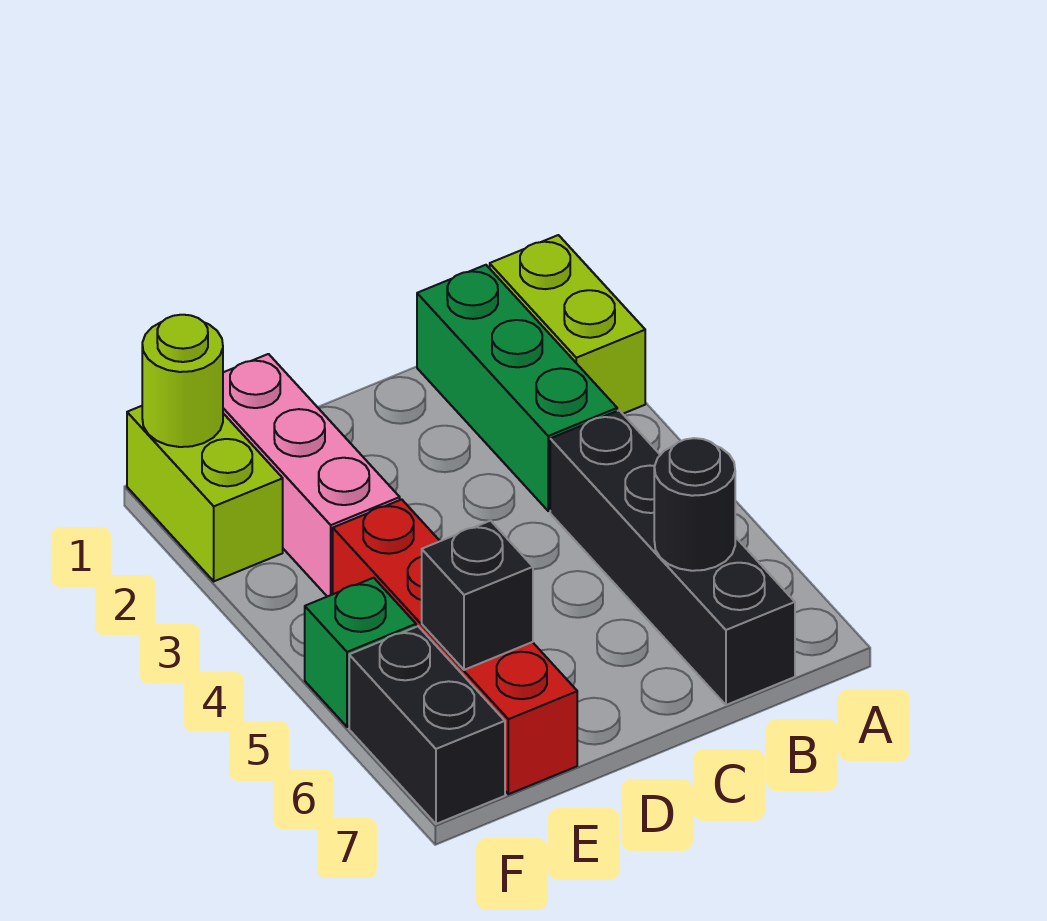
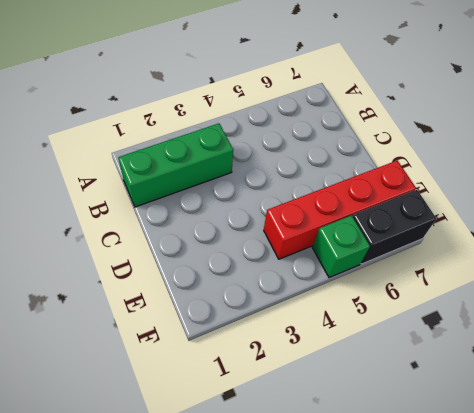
none -> lime brick A1:A2 level 1
none -> black brick B4:B7 level 1

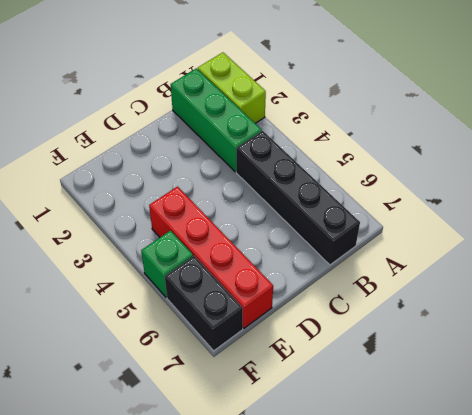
none -> pink brick E1:E3 level 1
none -> lime brick F1:F2 level 1

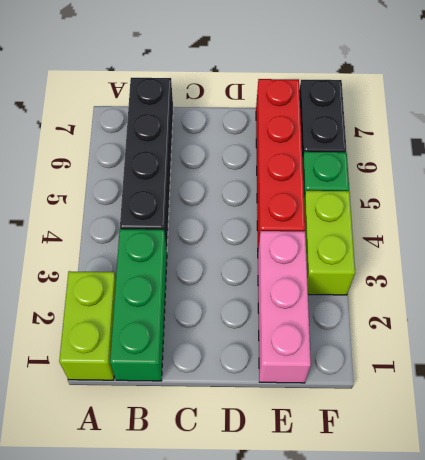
lime brick F3:F4 level 1 -> lime brick F1:F2 level 1
none -> black round brick B6 level 2
none -> black brick E6 level 2

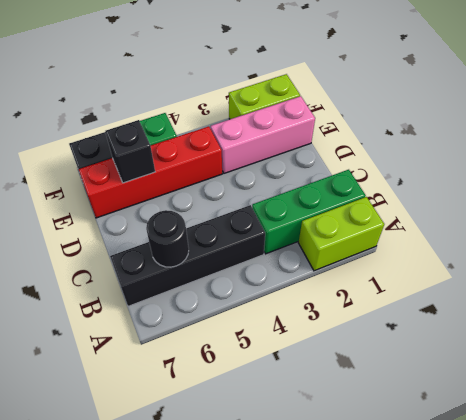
none -> lime round brick F1 level 2

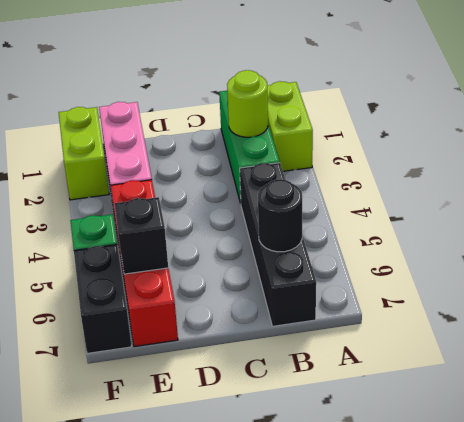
lime round brick B2 level 2 -> lime round brick F1 level 2

